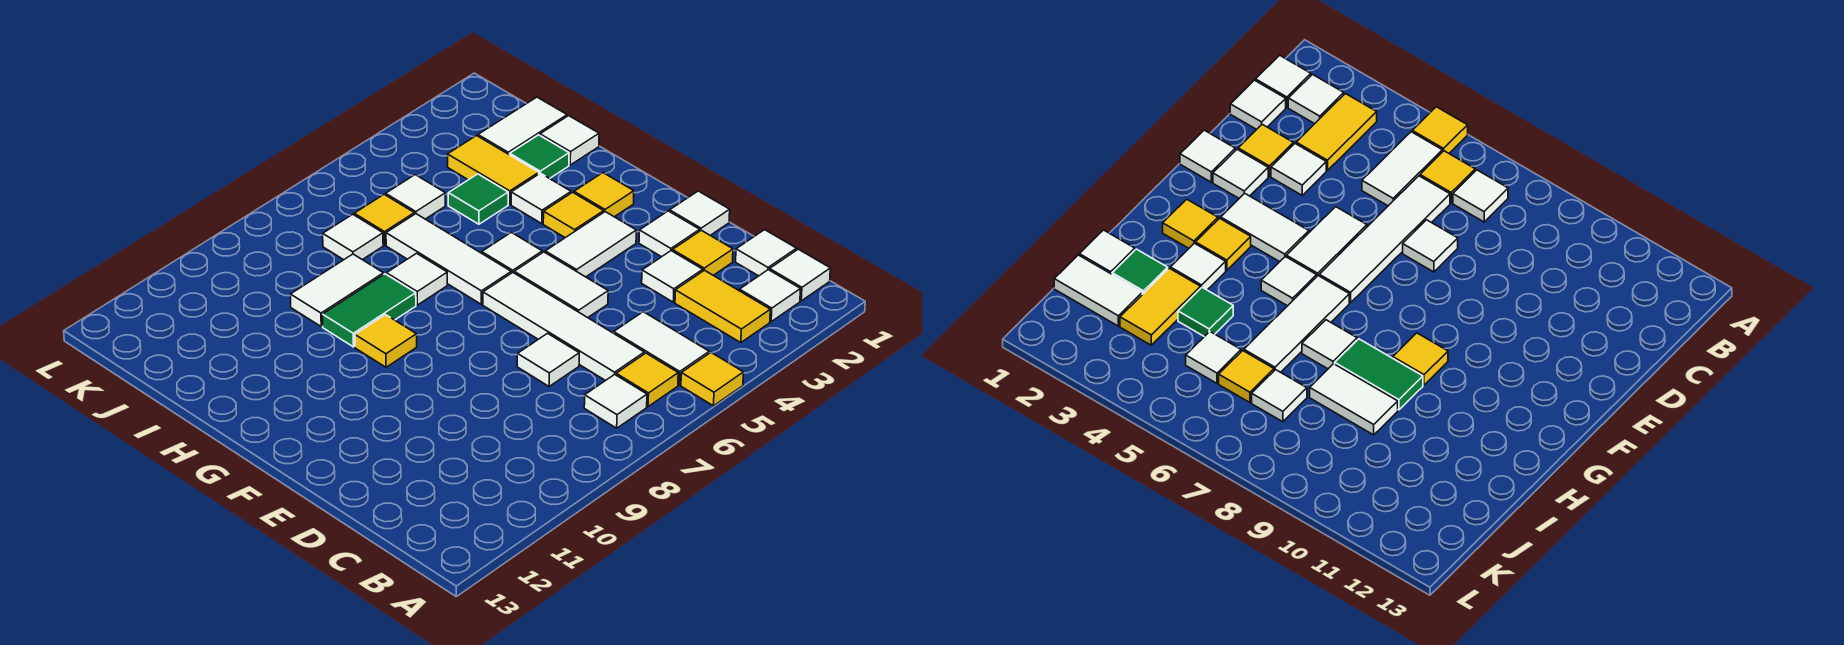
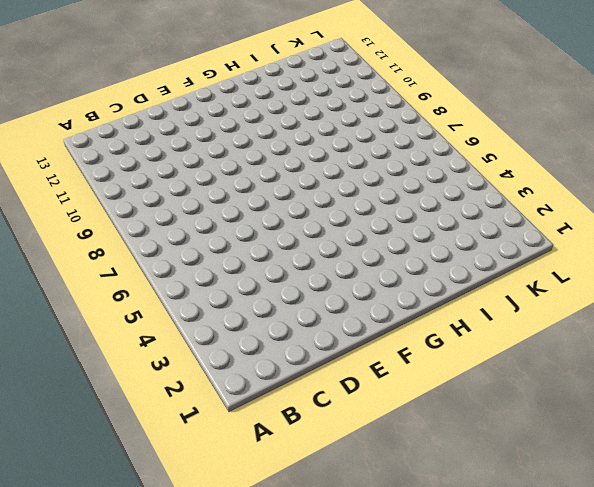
none -> yellow tile A5 level 1
none -> white tile B1 level 1
none -> white tile B2 level 1
none -> yellow tile B3:C3 level 1

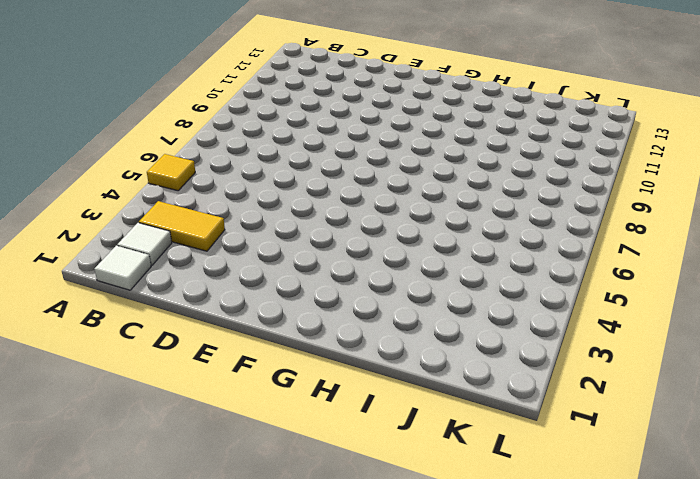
none -> white tile B5:C5 level 1
none -> yellow tile B6 level 1
none -> white tile B7 level 1
none -> white tile C1 level 1

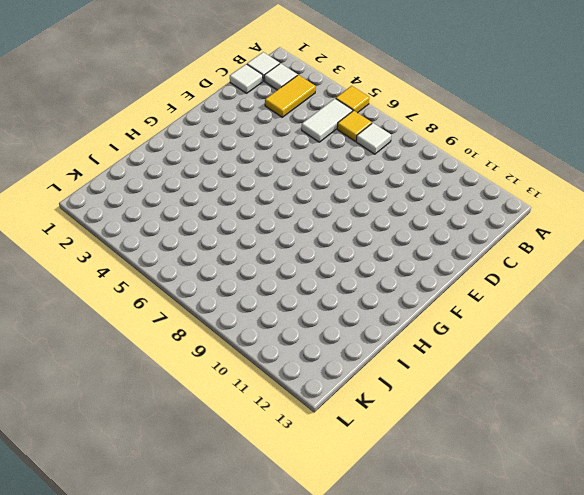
none -> white tile C6:F6 level 1
none -> yellow tile D2 level 1
none -> white tile D3 level 1
none -> white tile D7 level 1

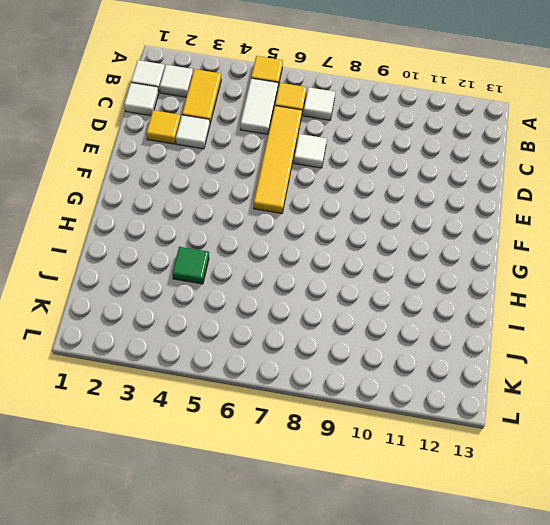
yellow tile C6:F6 level 1 -> white tile C6:F6 level 1
none -> white tile E1 level 1
none -> white tile E2 level 1
none -> white tile E5:F5 level 1
none -> white tile F3:F4 level 1

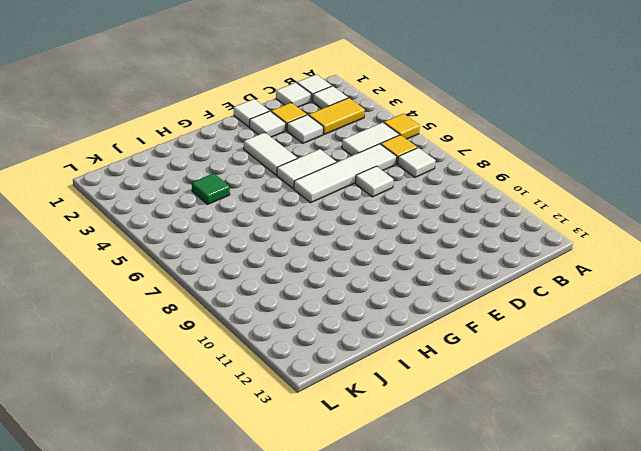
none -> yellow tile G2 level 1
none -> yellow tile G3 level 1
none -> white tile G5 level 1
none -> white tile G6:I6 level 1

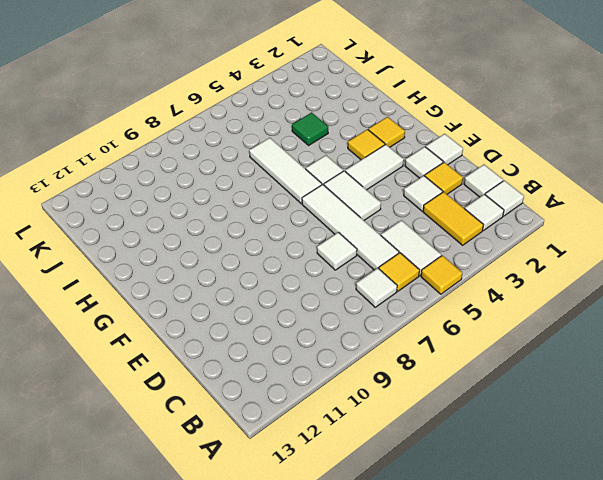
none -> yellow tile G9 level 1
none -> white tile H3 level 1
none -> white tile H7 level 1
none -> green tile H8:H9 level 1

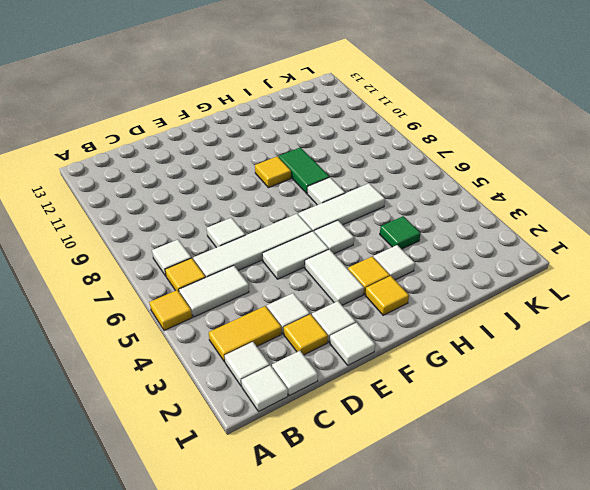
none -> white tile I1 level 1
none -> green tile I2 level 1
none -> yellow tile I3:J3 level 1
none -> white tile I8:I9 level 1

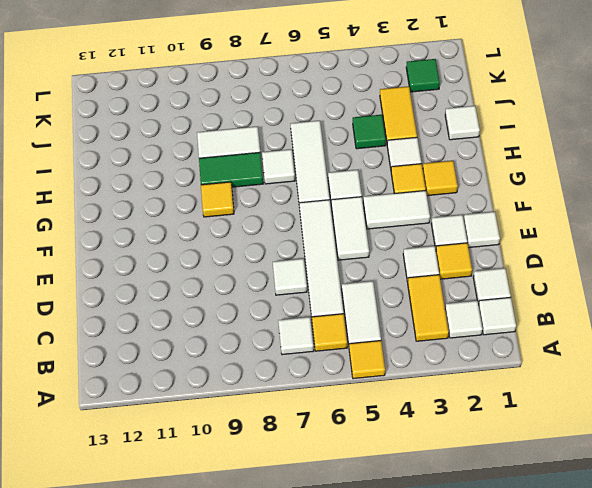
green tile K2 level 1 -> green tile I2 level 1
none -> white tile J1:J2 level 1
none -> white tile J5 level 1
none -> yellow tile J6 level 1
none -> white tile J7 level 1

